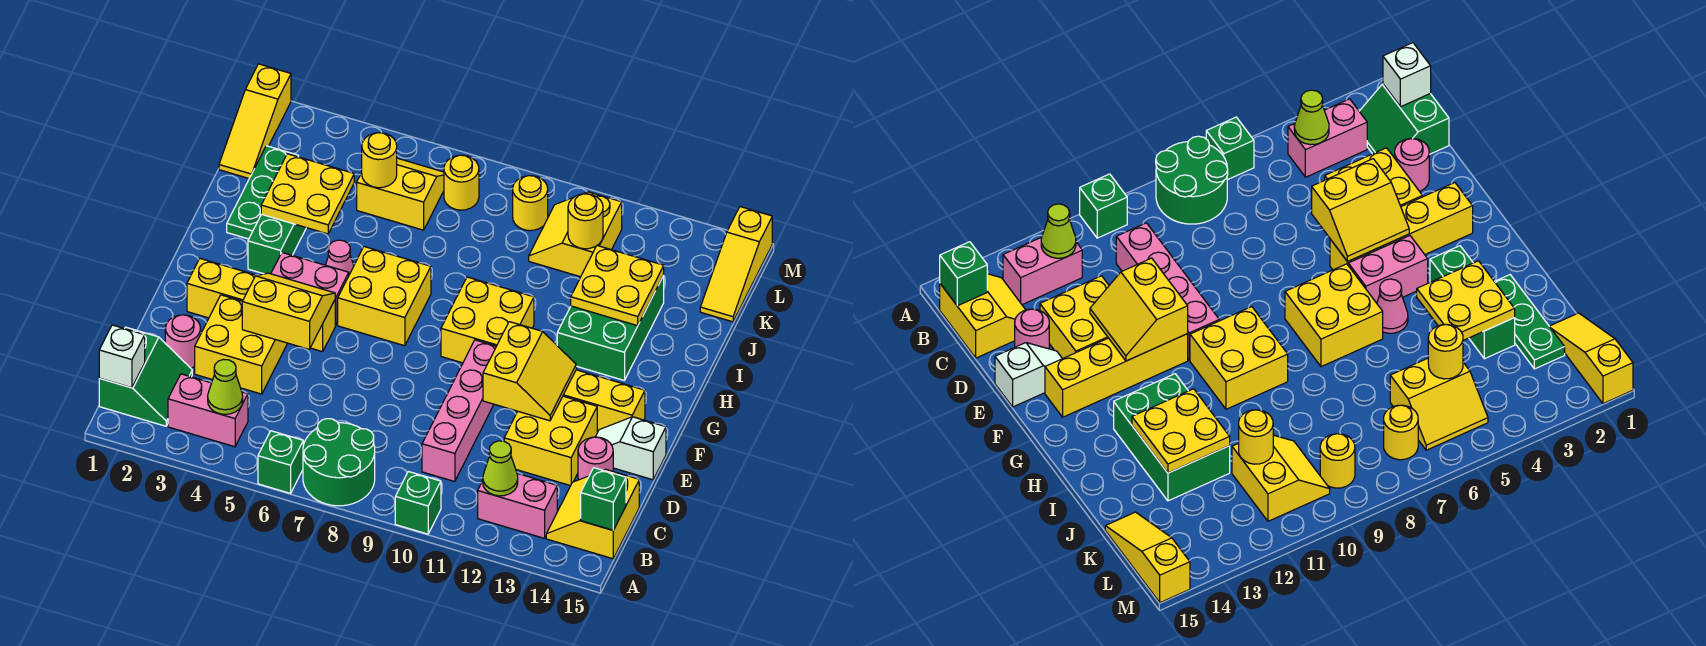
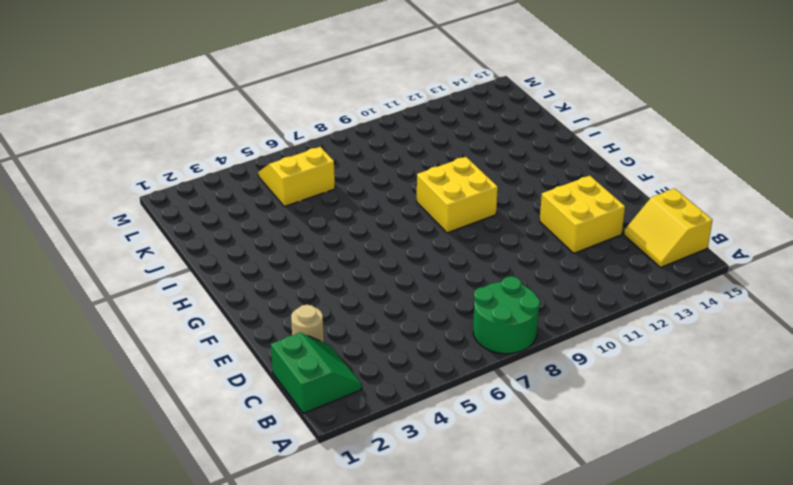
tan round brick D2 level 1 -> pink round brick D2 level 1
none -> green brick A6 level 1
none -> green brick A10 level 1
none -> pink brick B3:B4 level 1
none -> pink brick B12:B13 level 1

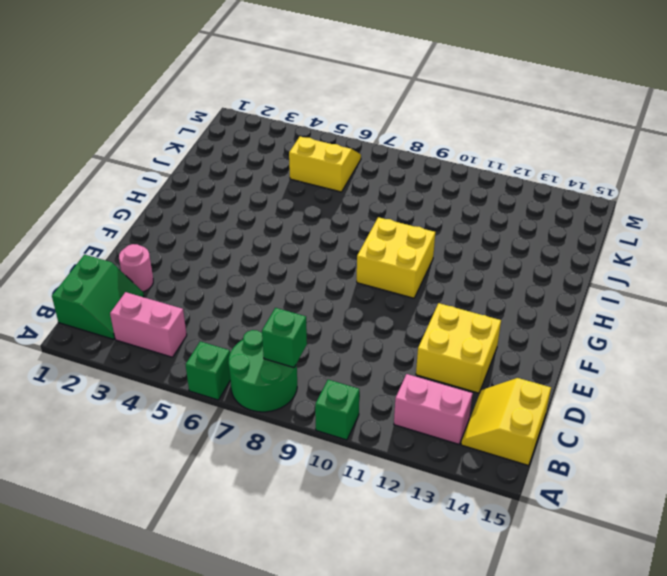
green brick B8 level 2 -> green brick B15 level 2
none -> pink brick C10:F10 level 1
none -> yellow brick D3:E4 level 1
none -> pink round brick D14 level 1
none -> white slope E14:E15 level 1 top 15

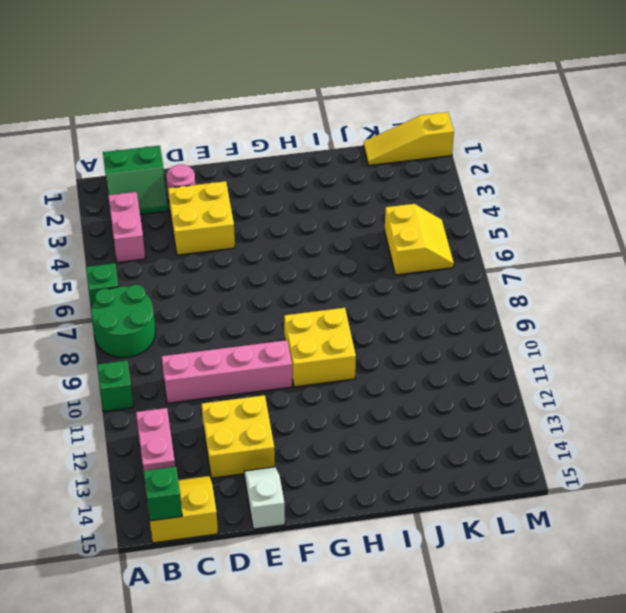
none -> pink round brick D14 level 1
none -> yellow brick F2:F5 level 1
none -> yellow brick F11:F14 level 1
none -> pink brick G4:G5 level 1

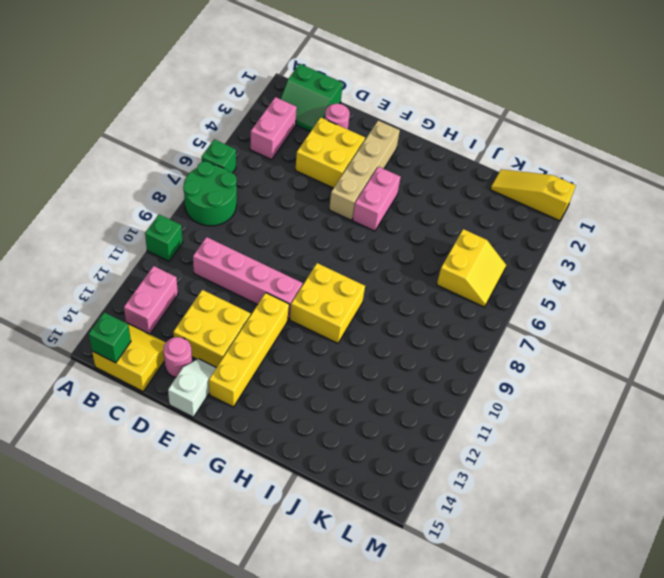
tan brick F2:F5 level 1 -> yellow brick F2:F5 level 1
none -> yellow brick G6:H7 level 1
none -> green brick H3:J3 level 1
none -> pink cone H5 level 1
none -> green brick H12:J13 level 1

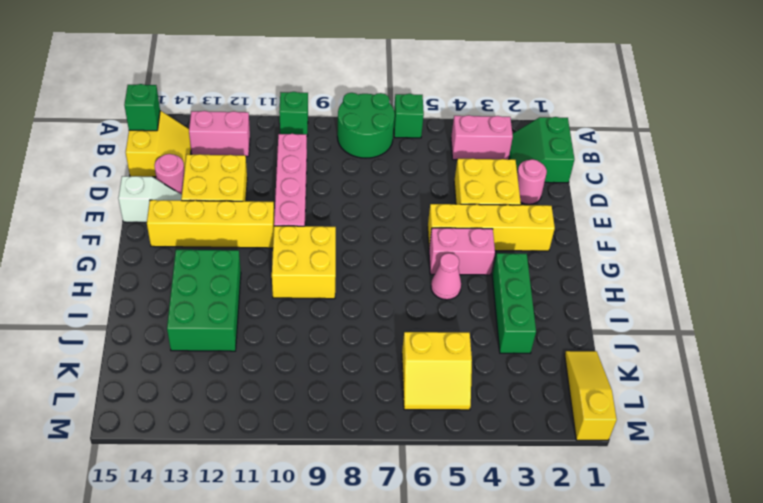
none -> yellow brick G6:H7 level 1
none -> green plate I2:K2 level 1
none -> yellow slope K10:L11 level 1 top 11
none -> yellow slope K15:M15 level 1 top M

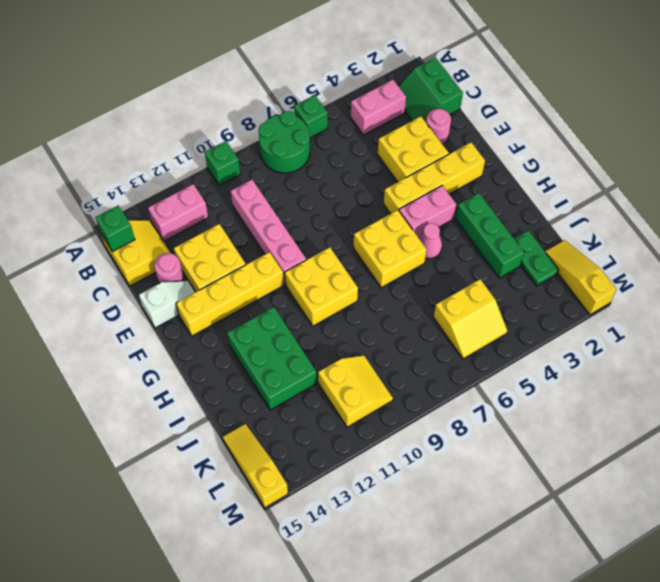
green plate J2:K2 level 1 -> green plate I2:K2 level 1
none -> yellow round brick L7 level 1
none -> yellow round brick L9 level 1
none -> white brick B1 level 2
none -> lime cone B4 level 2

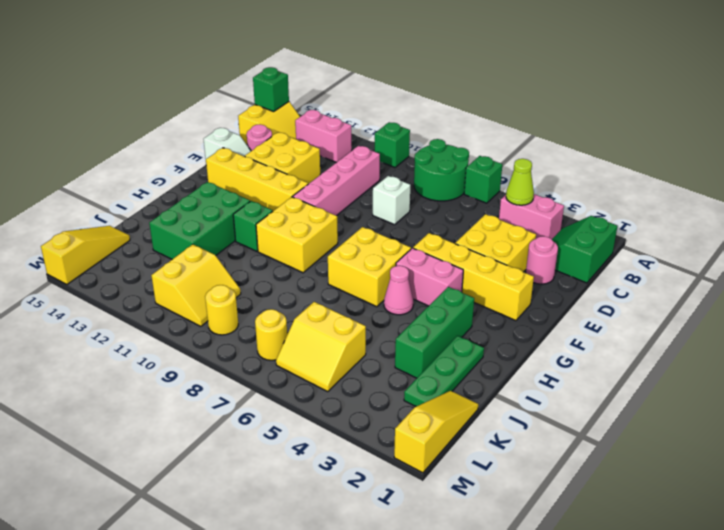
white brick D8 level 1 -> white brick B1 level 2
green brick H11 level 1 -> none
none -> lime cone B12 level 2
none -> yellow slope E4:F5 level 2 top E
none -> yellow slope E11:F12 level 2 top 11
none -> yellow plate I3:J4 level 2

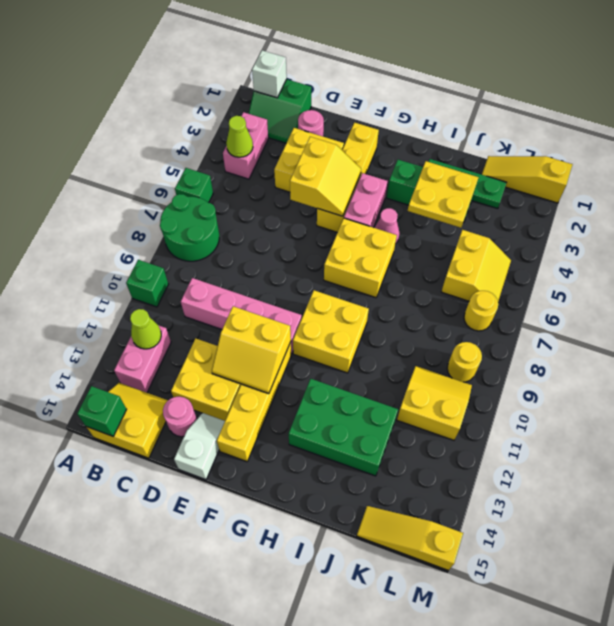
none -> yellow plate I12:J13 level 2
none -> yellow round brick K5 level 2
none -> yellow round brick K11 level 2

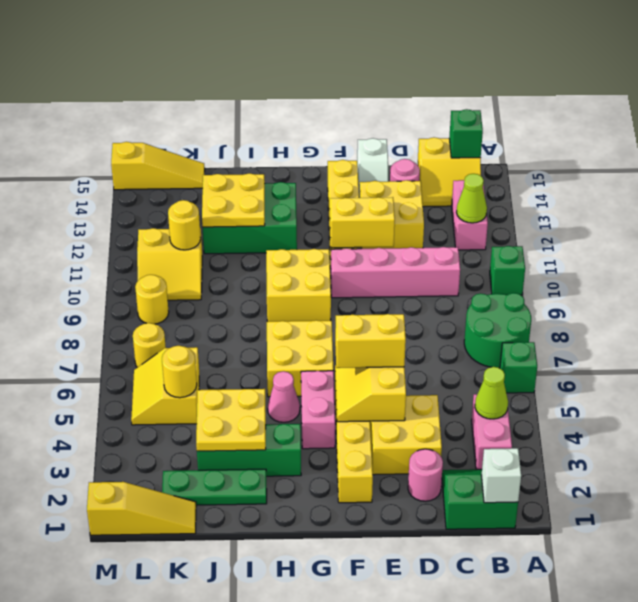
yellow brick E5:F5 level 3 -> none

